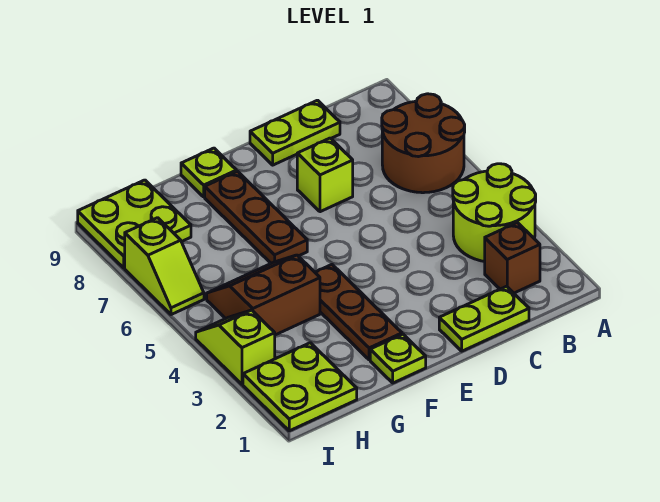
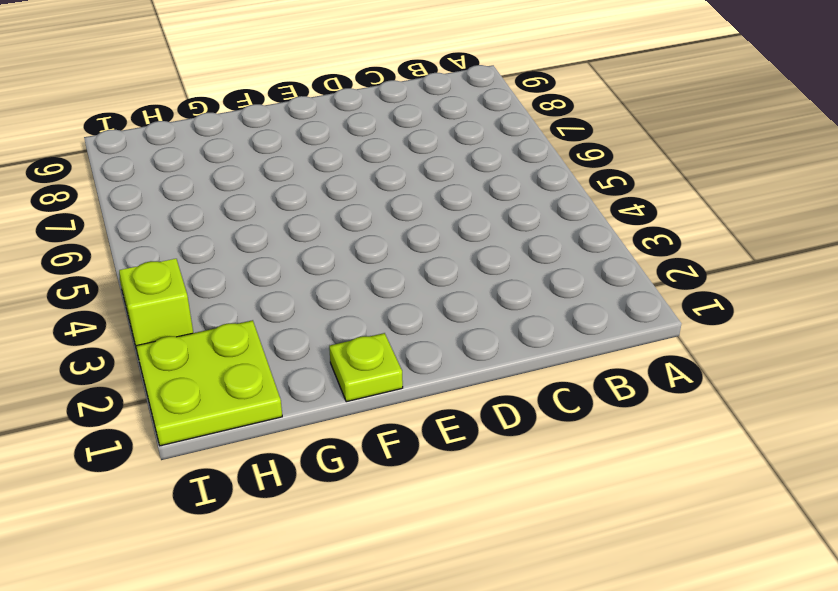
none -> lime round brick A3:B4 level 1
none -> brown round brick A6:B7 level 1
none -> brown brick B2 level 1

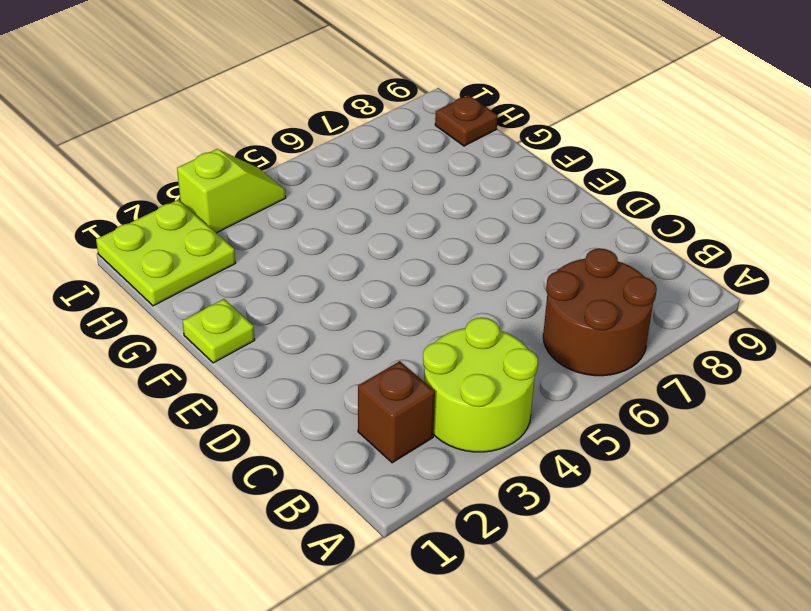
brown plate H9 level 1 -> lime plate H8:I9 level 1
none -> lime plate C1:D1 level 1
none -> lime plate C9:D9 level 1
none -> lime brick D7 level 1

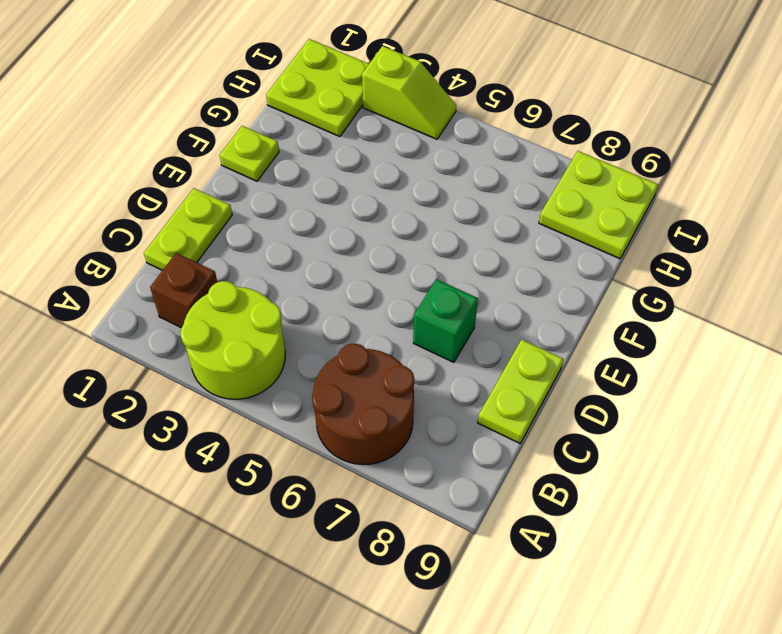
green brick D7 level 1 -> lime brick D7 level 1
none -> brown plate F2:F4 level 1
none -> brown plate F6:F8 level 1
none -> lime plate F9 level 1

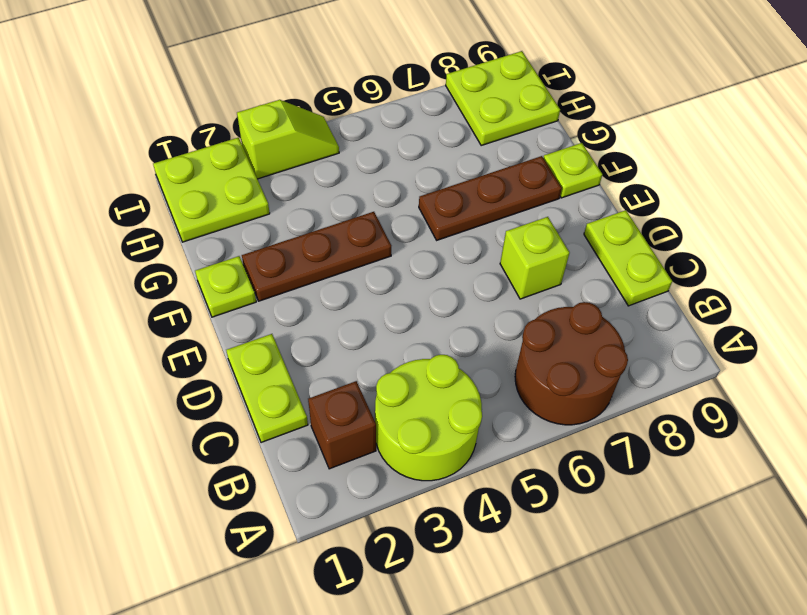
none -> brown slope G4:H5 level 1 top 4
none -> lime slope I6:I7 level 1 top 7

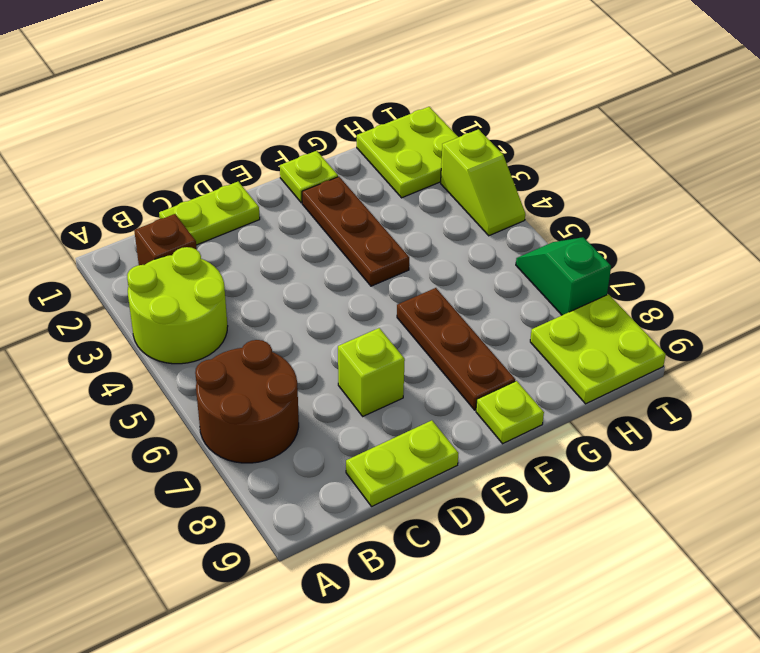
green slope I6:I7 level 1 top 7 -> lime slope I6:I7 level 1 top 7
none -> brown slope G4:H5 level 1 top 4

